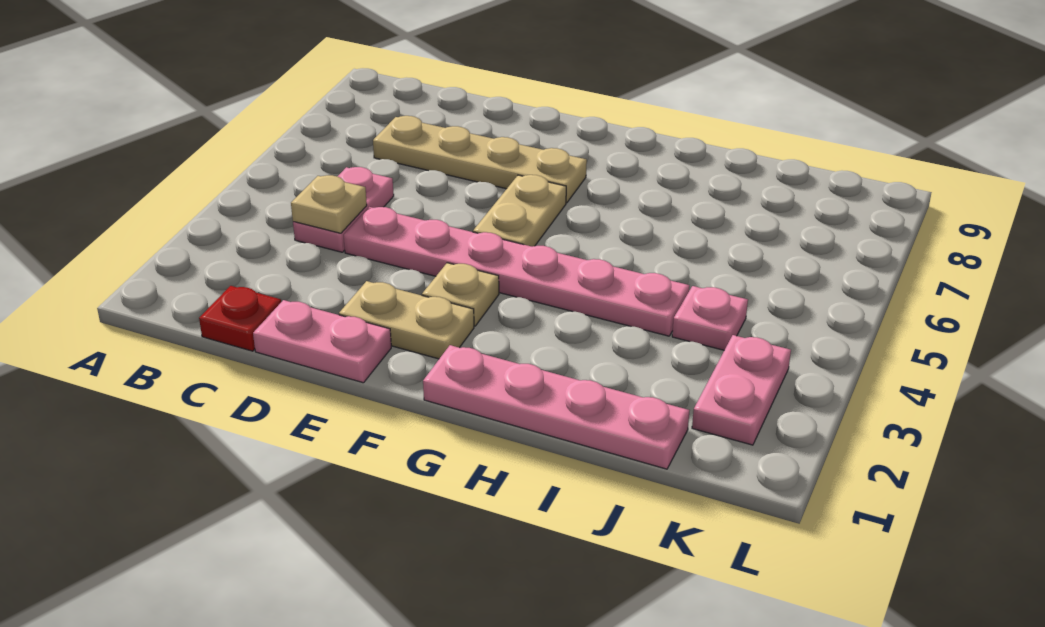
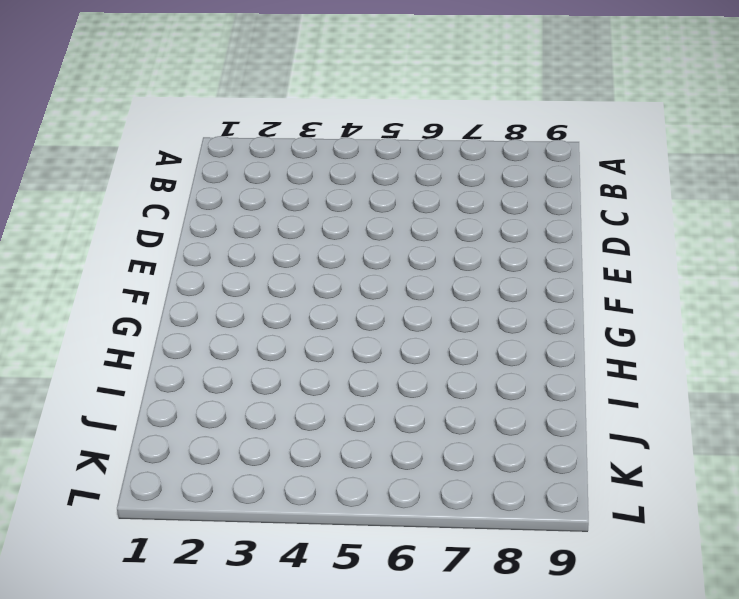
none -> red plate C1 level 1
none -> pink plate C4:C5 level 1
none -> tan plate C7:F7 level 1

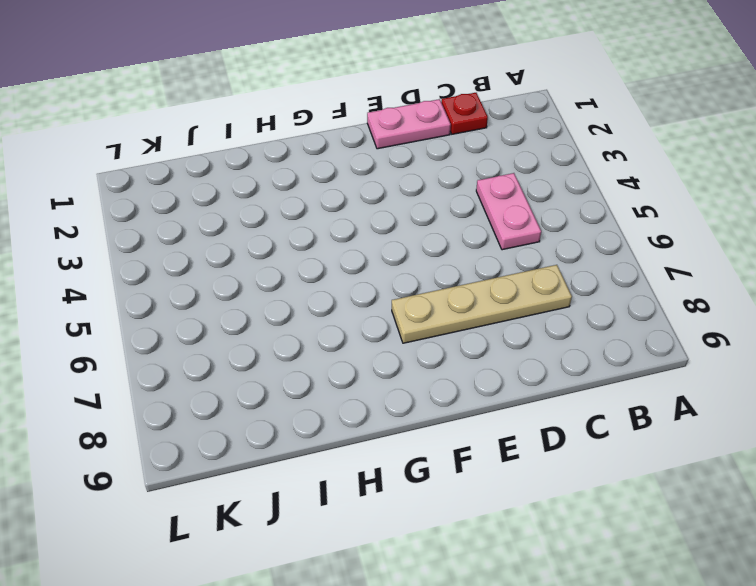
none -> pink plate D4:I4 level 1
none -> tan plate E2:F2 level 1
none -> tan plate F3 level 1

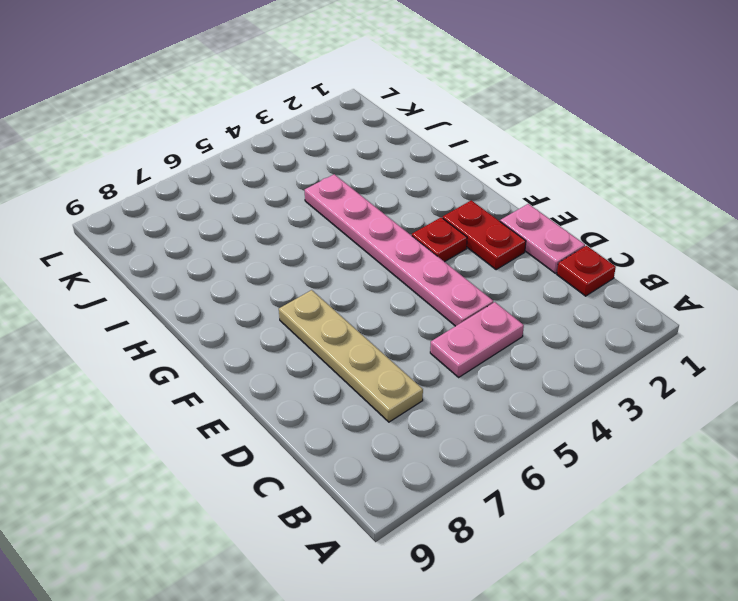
red plate E2:F2 level 1 -> tan plate E2:F2 level 1
red plate F3 level 1 -> tan plate F3 level 1
none -> tan plate F5:F6 level 1
none -> pink plate G1:J1 level 1
none -> pink plate J4 level 1

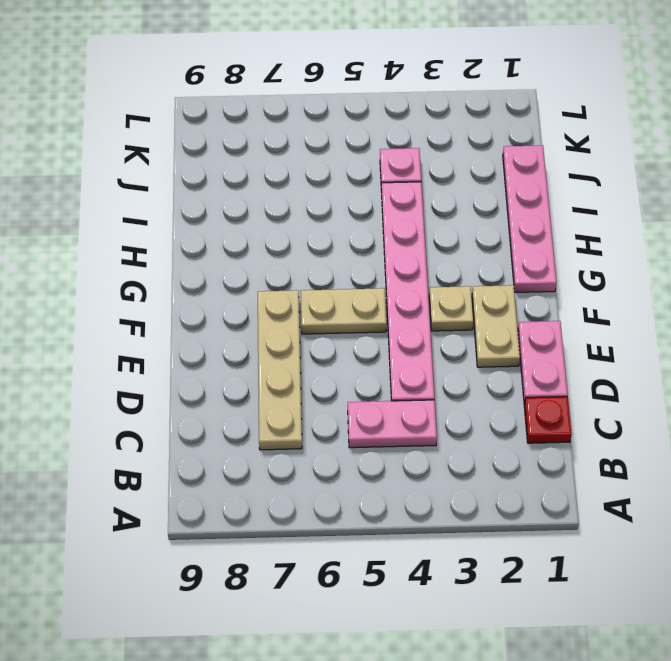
none -> pink plate K2:K3 level 1
none -> tan plate C4 level 2

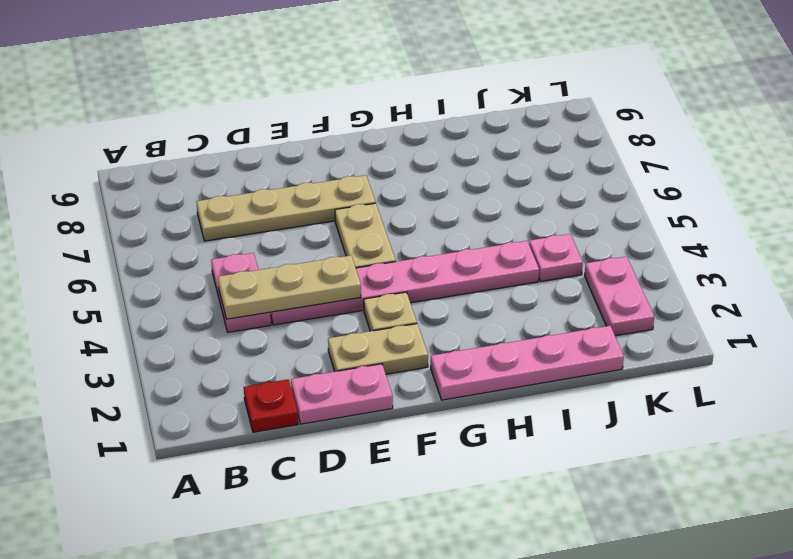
tan plate C4:E4 level 2 -> tan plate C4 level 2

